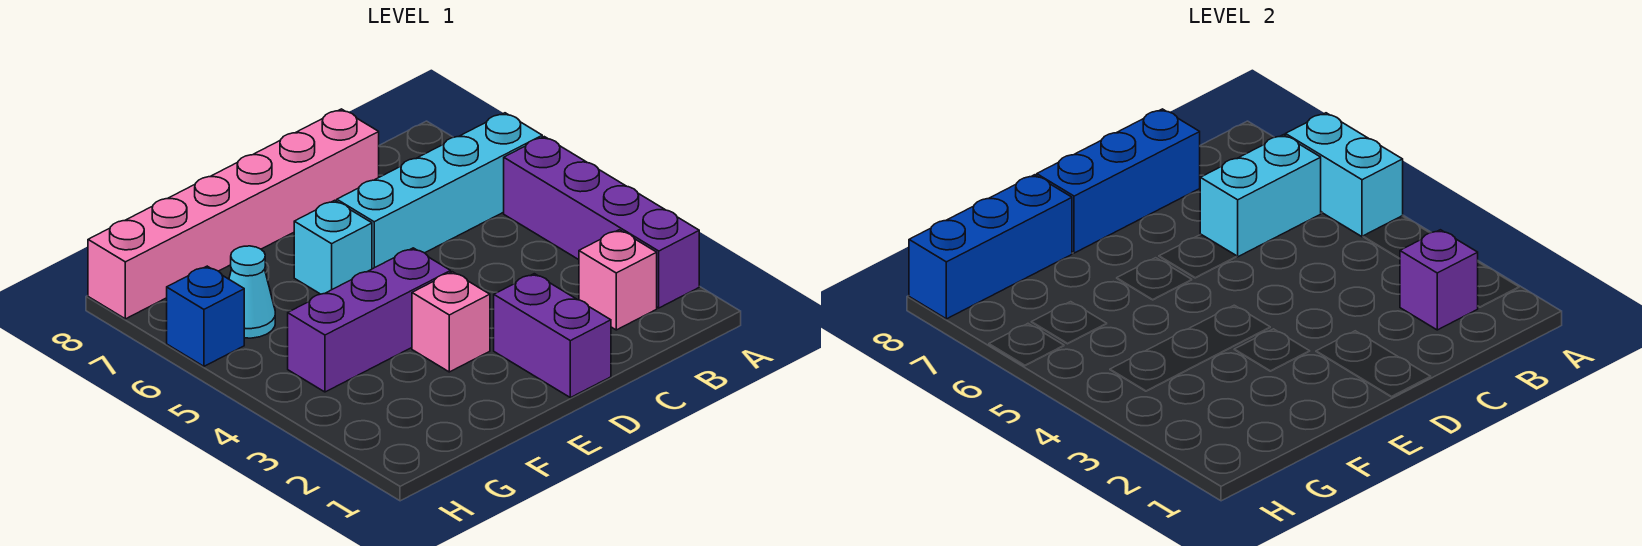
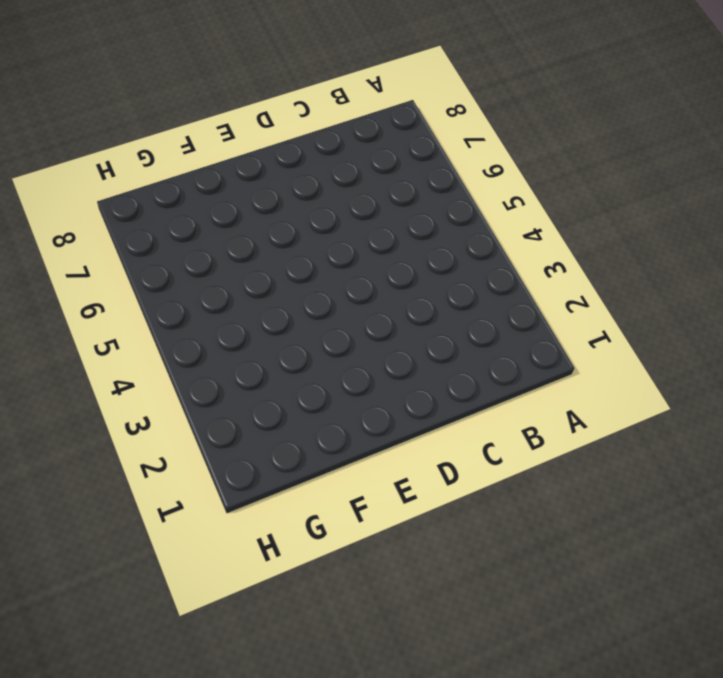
none -> purple brick A2:A5 level 1
none -> cyan brick A6:D6 level 1
none -> pink brick B2 level 1

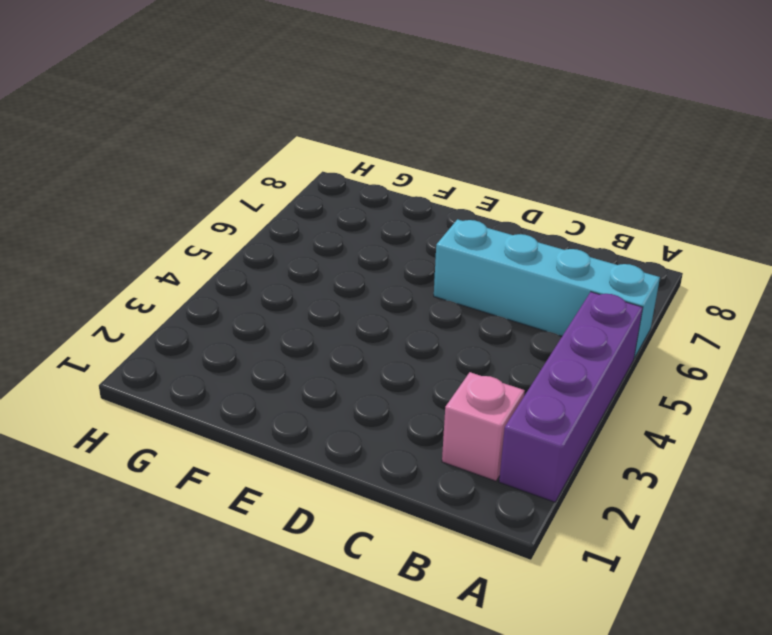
none -> pink brick C8:H8 level 1
none -> purple brick D1:D2 level 1
none -> pink brick E3 level 1

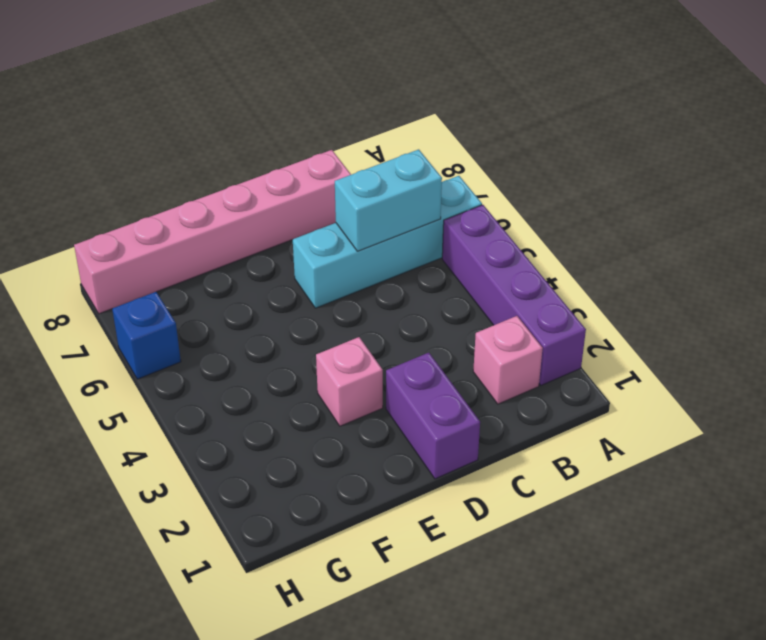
none -> purple brick E4:G4 level 1
none -> cyan brick E6 level 1
none -> cyan cone G6 level 1

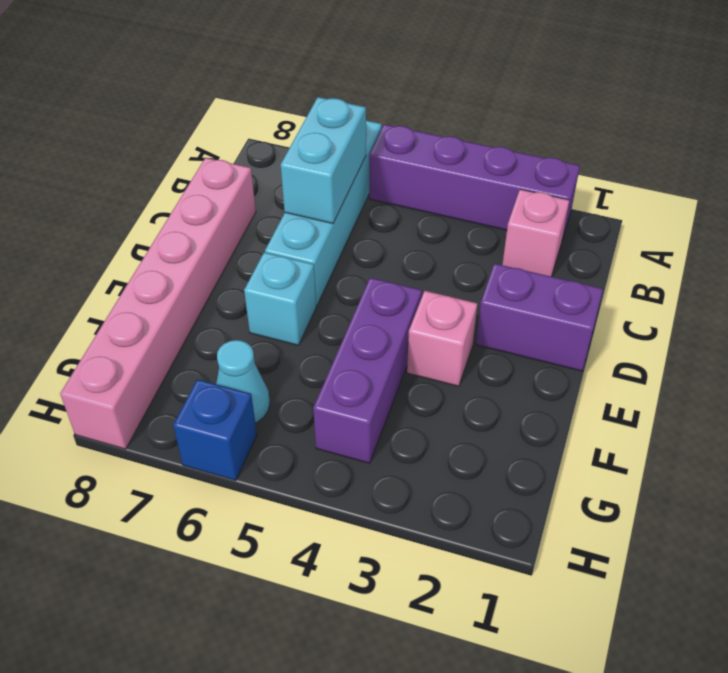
none -> cyan brick A5:A6 level 2
none -> purple brick B2 level 2
none -> blue brick C8:E8 level 2

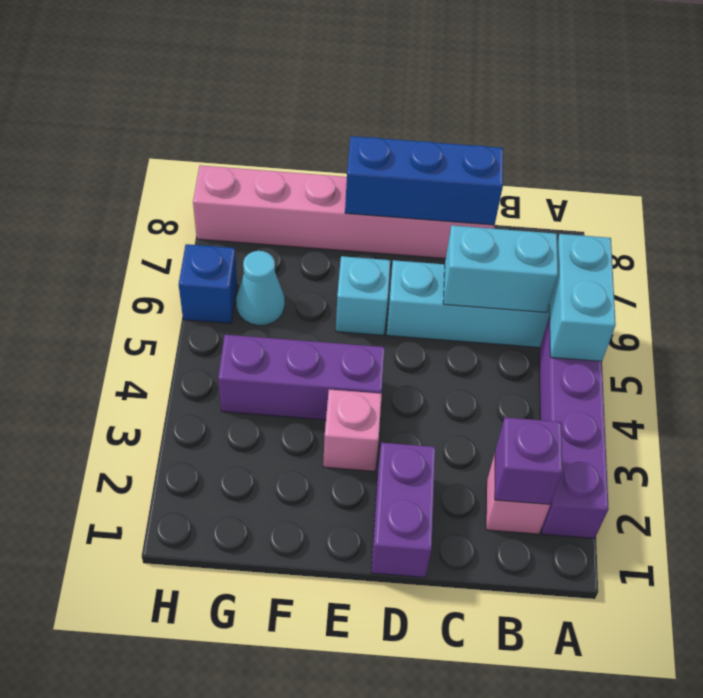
none -> blue brick F8:H8 level 2

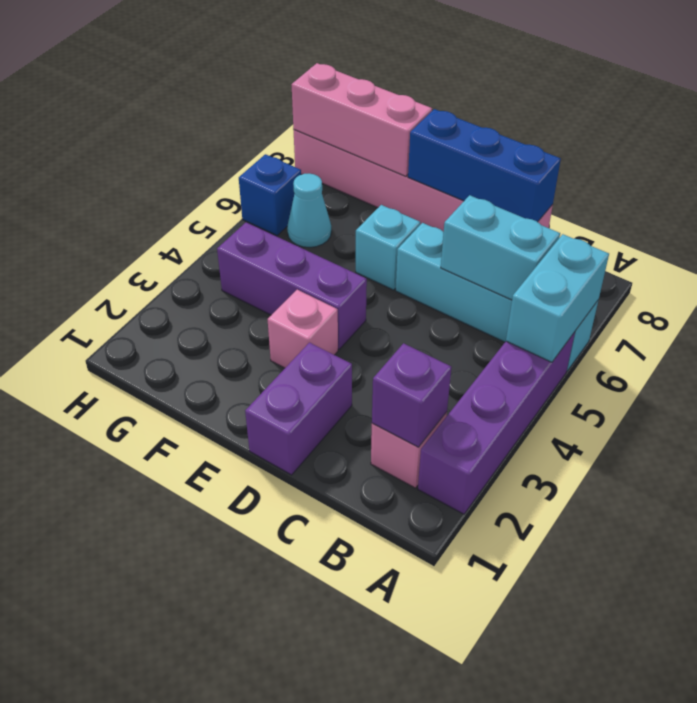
pink brick F8:H8 level 2 -> blue brick F8:H8 level 2

